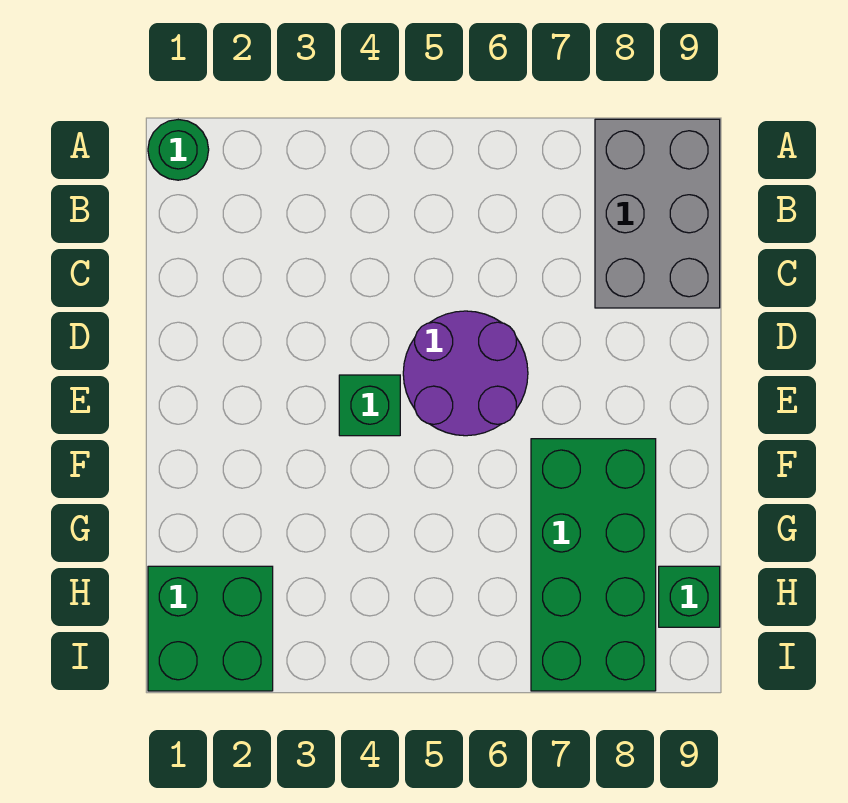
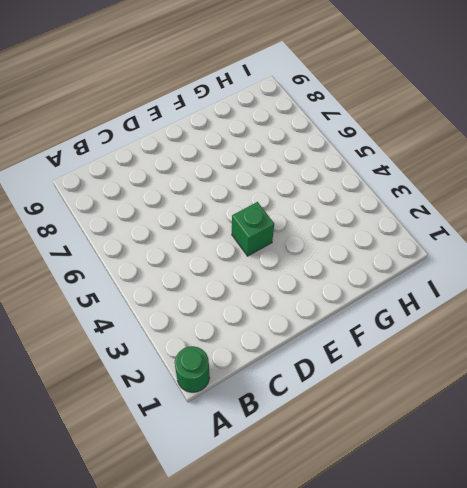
none -> grey brick A8:C9 level 1
none -> purple round brick D5:E6 level 1

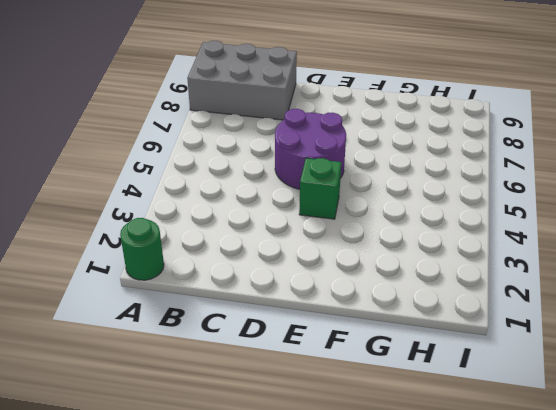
none -> green brick F7:I8 level 1
none -> green brick H1:I2 level 1

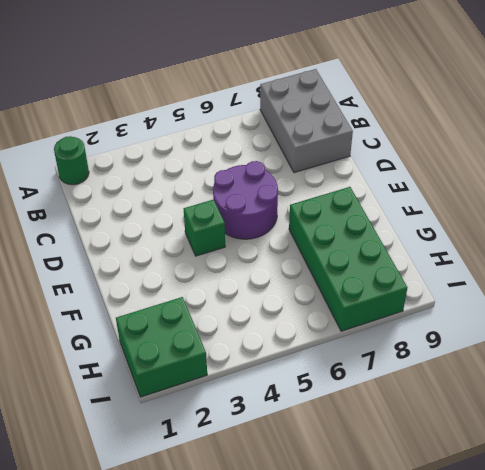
none -> green brick H9 level 1

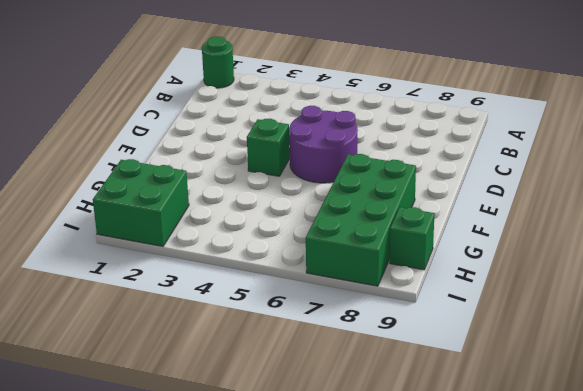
none -> grey brick A8:C9 level 1

